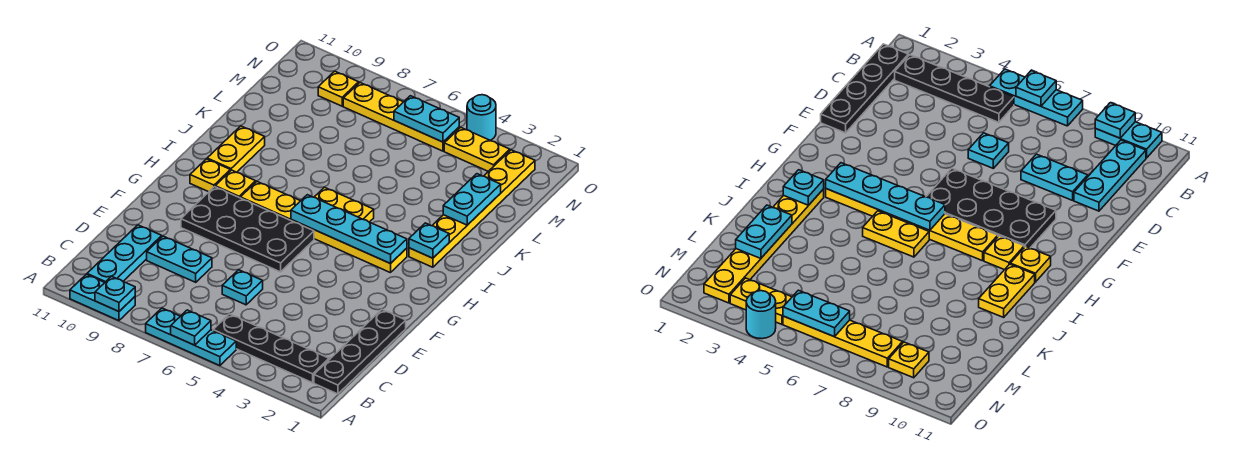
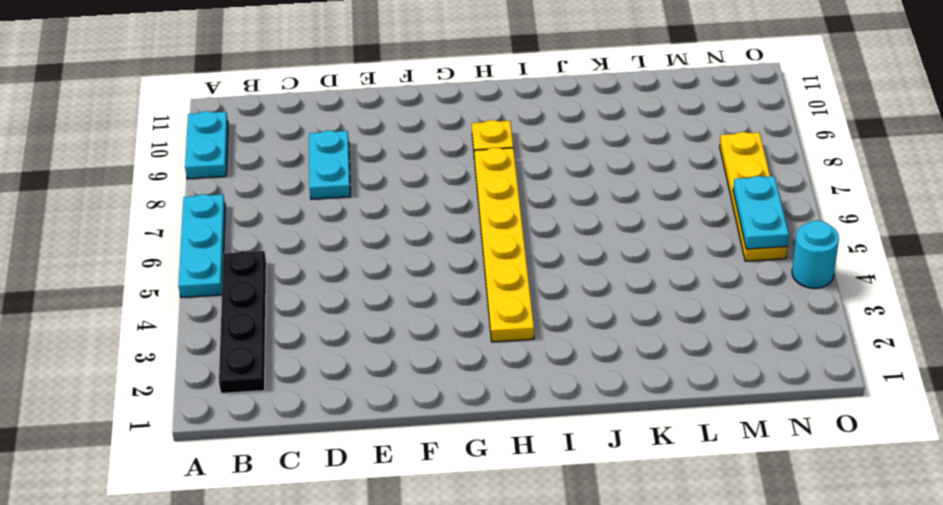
none -> black plate B1:E1 level 1
none -> cyan plate B10:D10 level 1
none -> cyan plate D6 level 1

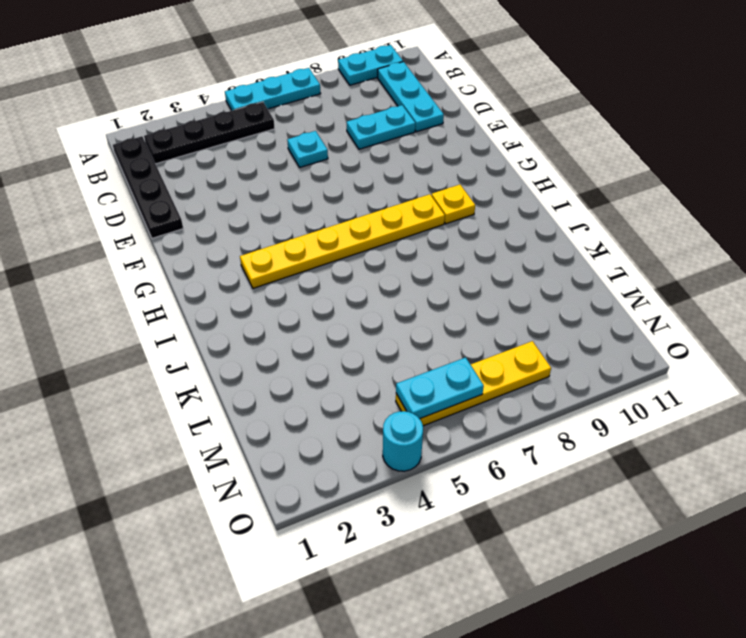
none -> black plate F6:G9 level 1
none -> yellow plate H10 level 1
none -> yellow plate I2:N2 level 1

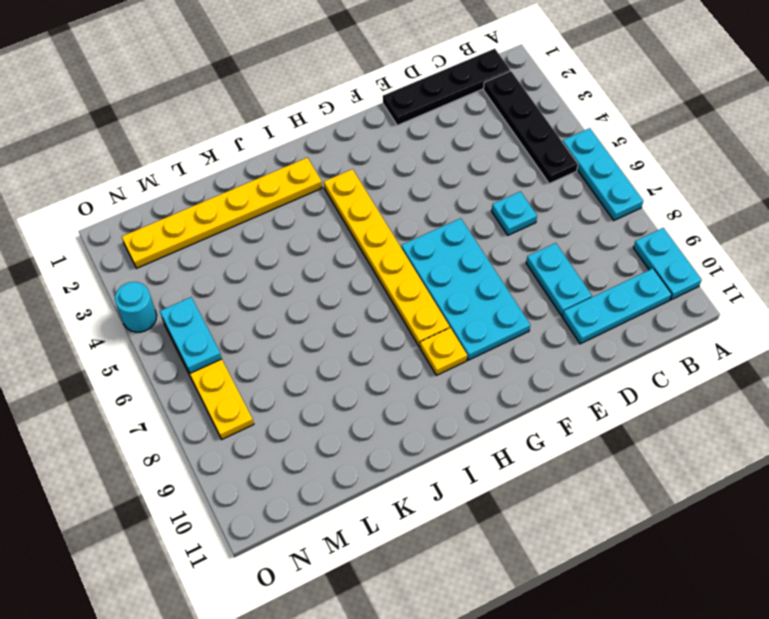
cyan plate F6:G9 level 1 -> black plate F6:G9 level 1
none -> yellow plate H10 level 1
none -> yellow plate I5:I6 level 1
none -> yellow plate I10:J10 level 1

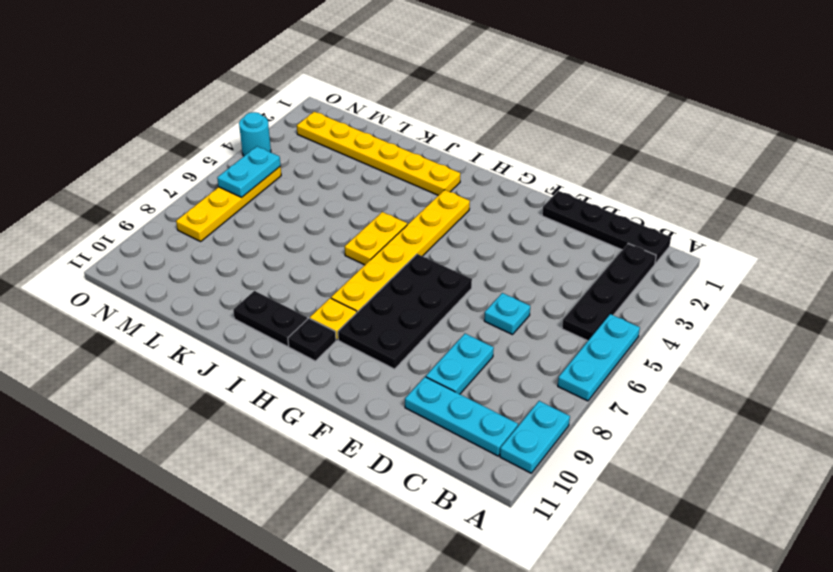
black plate H10 level 1 -> yellow plate H10 level 1
black plate I10:J10 level 1 -> yellow plate I10:J10 level 1
none -> yellow plate N3:N4 level 1
none -> yellow plate N9 level 1
none -> cyan plate A6 level 2

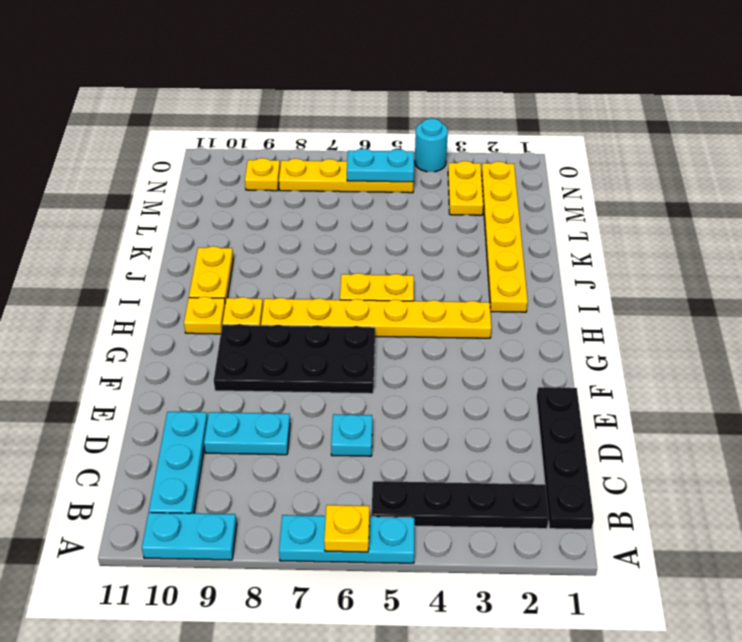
yellow plate A6 level 2 -> cyan plate A6 level 2
yellow plate M3:N3 level 1 -> yellow plate N3:N4 level 1
none -> cyan plate A9 level 2
none -> cyan plate H3:H6 level 2
none -> cyan plate I2 level 2

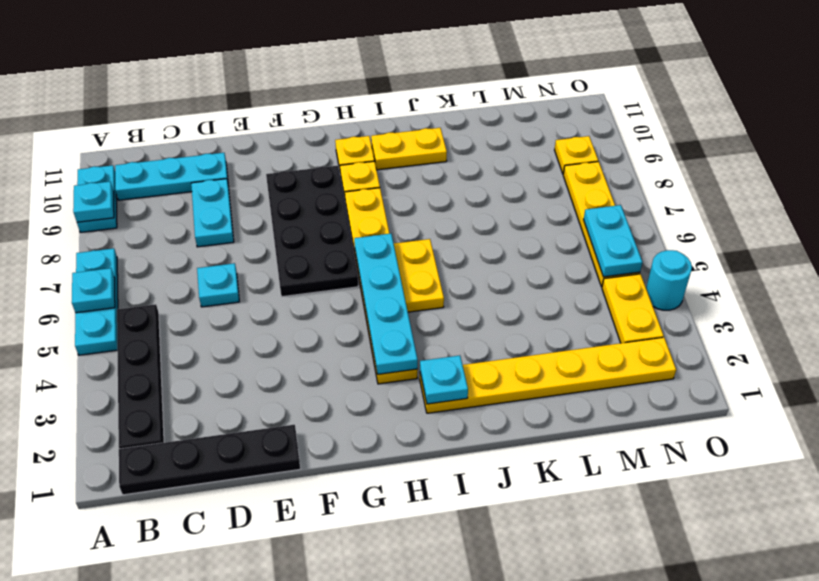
none -> cyan plate K2:L2 level 2

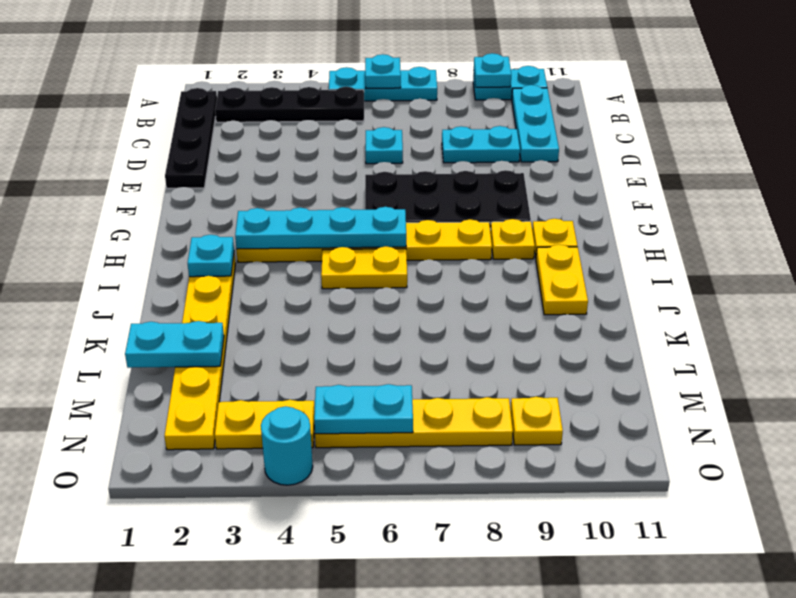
cyan plate L1:L2 level 2 -> cyan plate K2:L2 level 2

